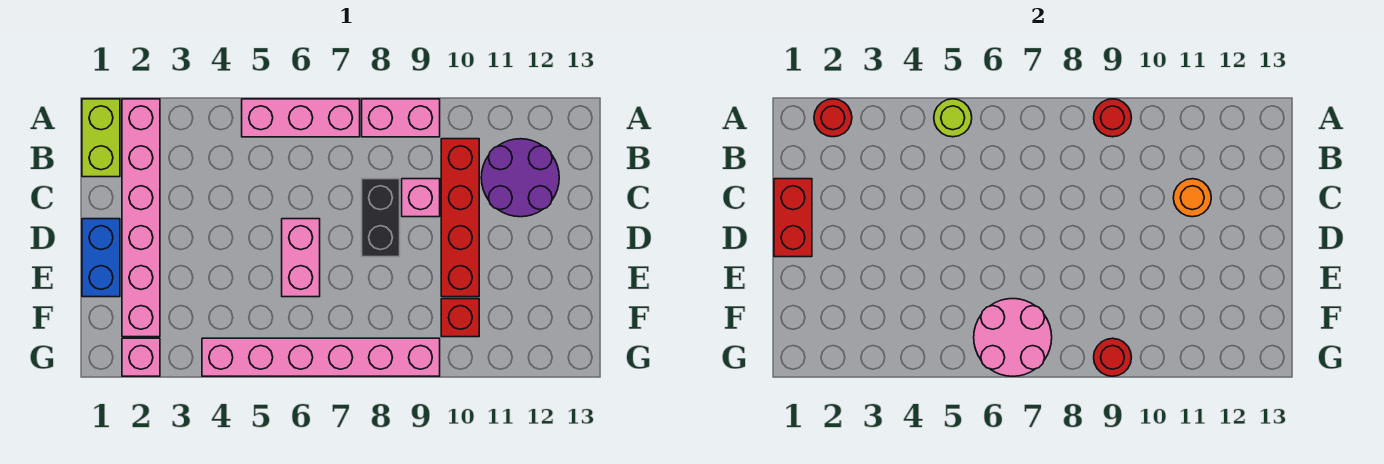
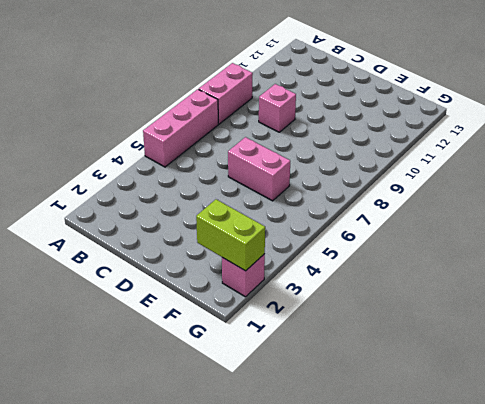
lime brick F2:G2 level 2 -> lime brick A1:B1 level 1
none -> pink brick A2:F2 level 1
none -> red brick B10:E10 level 1
none -> purple round brick B11:C12 level 1

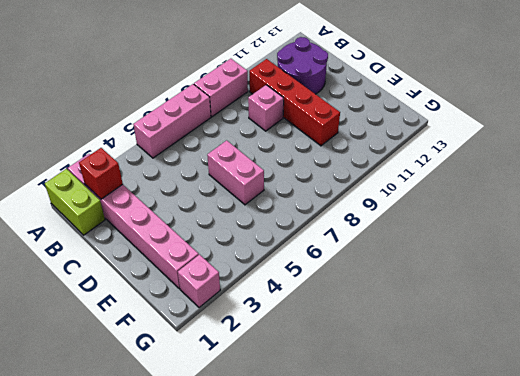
red brick B2 level 2 -> red brick F10 level 1
none -> black brick C8:D8 level 1
none -> blue brick D1:E1 level 1
none -> pink brick G4:G9 level 1

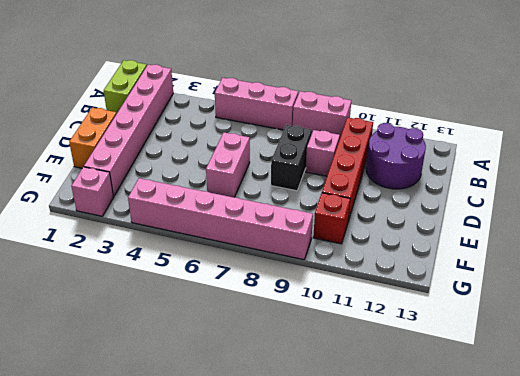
orange brick D1:E1 level 1 -> blue brick D1:E1 level 1
none -> red round brick A2 level 2
none -> lime round brick A5 level 2
none -> red round brick A9 level 2

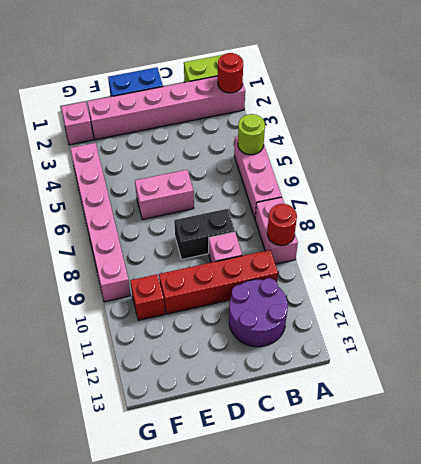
none -> red brick C1:D1 level 2
none -> orange round brick C11 level 2
none -> pink round brick F6:G7 level 2

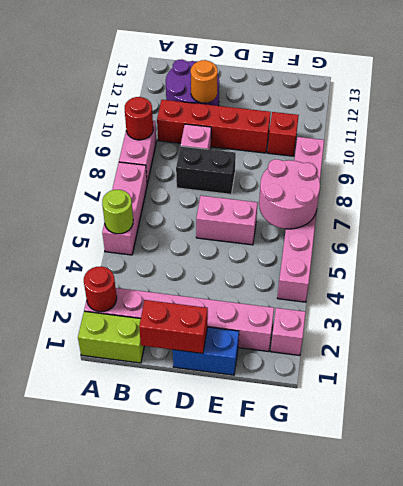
none -> red round brick G9 level 2

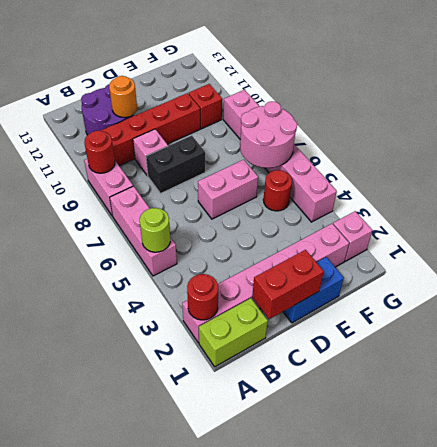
red round brick F5 level 1 -> red round brick G9 level 2

